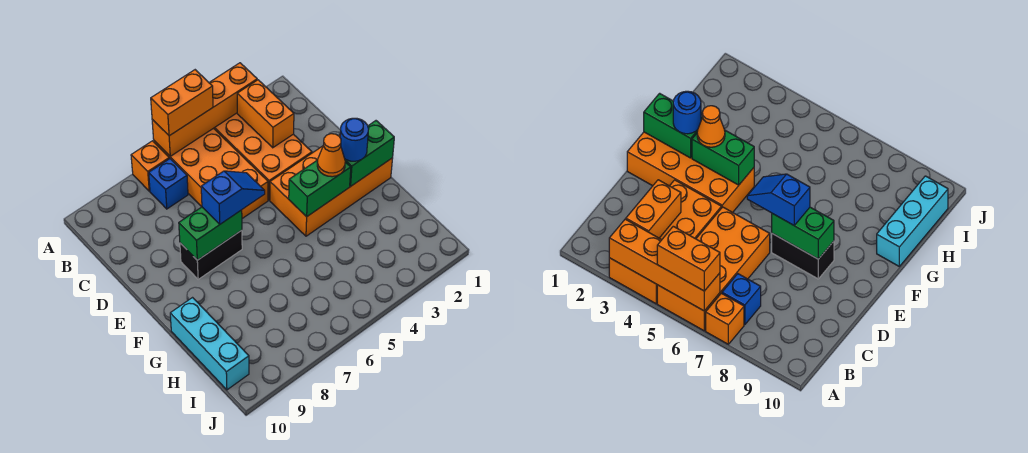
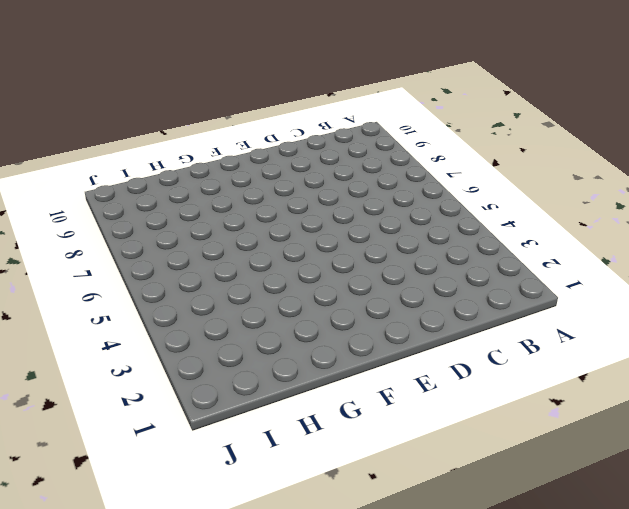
none -> orange brick A3:D4 level 1
none -> orange brick A5:D6 level 1
none -> orange brick A7 level 1

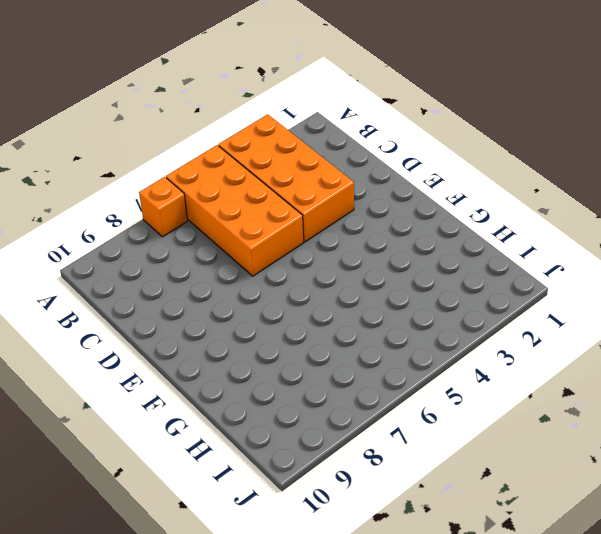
none -> blue brick B7 level 1
none -> orange brick E1:F4 level 1
none -> black brick E7:E8 level 1

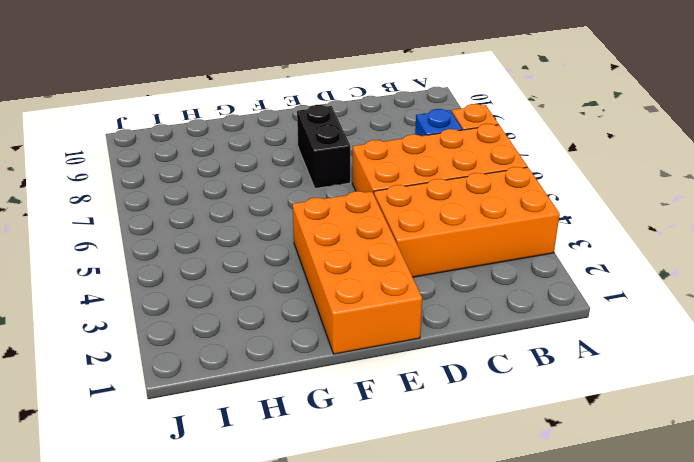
none -> cyan brick G10:I10 level 1
none -> orange brick A3:A6 level 2
none -> orange brick B3:C3 level 2

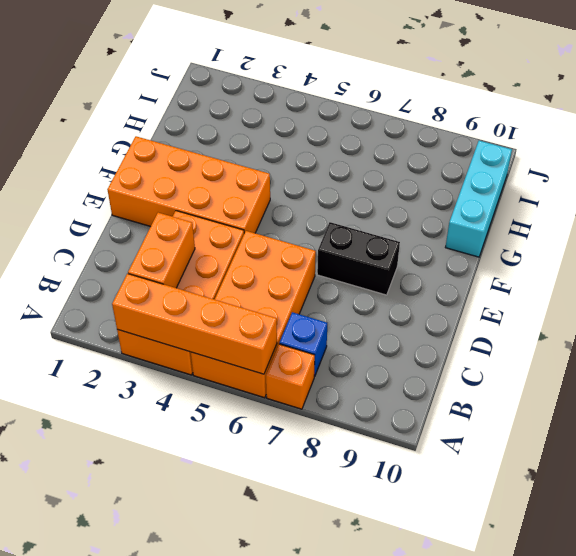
none -> green brick E7:E8 level 2
none -> green brick F1:F2 level 2
none -> green brick F3:F4 level 2

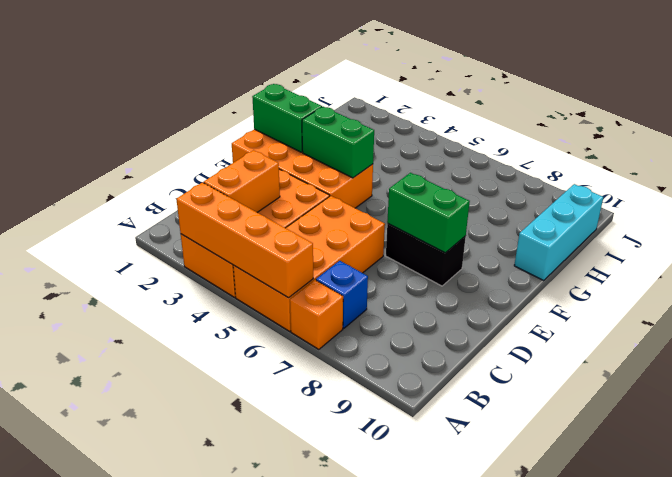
none -> orange brick A5:A6 level 3
none -> blue slope E6:E7 level 3 top 7
none -> blue round brick F2 level 3

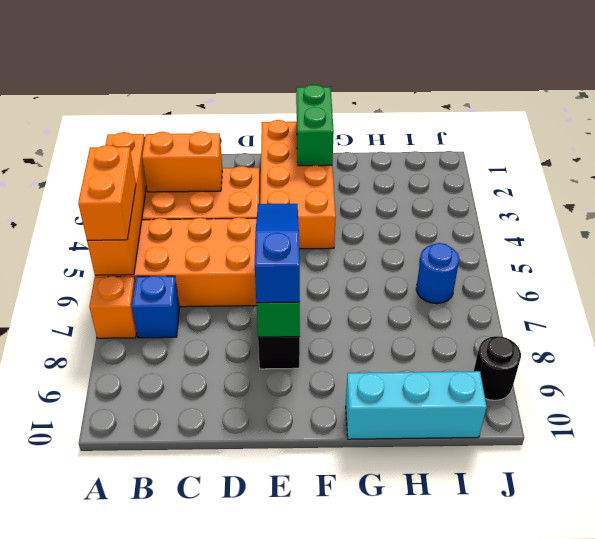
blue slope E6:E8 level 3 top 8 -> blue slope E6:E7 level 3 top 7
blue round brick I6 level 1 -> blue round brick F2 level 3
black round brick J9 level 1 -> none
none -> green brick F3:F4 level 2
none -> orange cone F3 level 3

